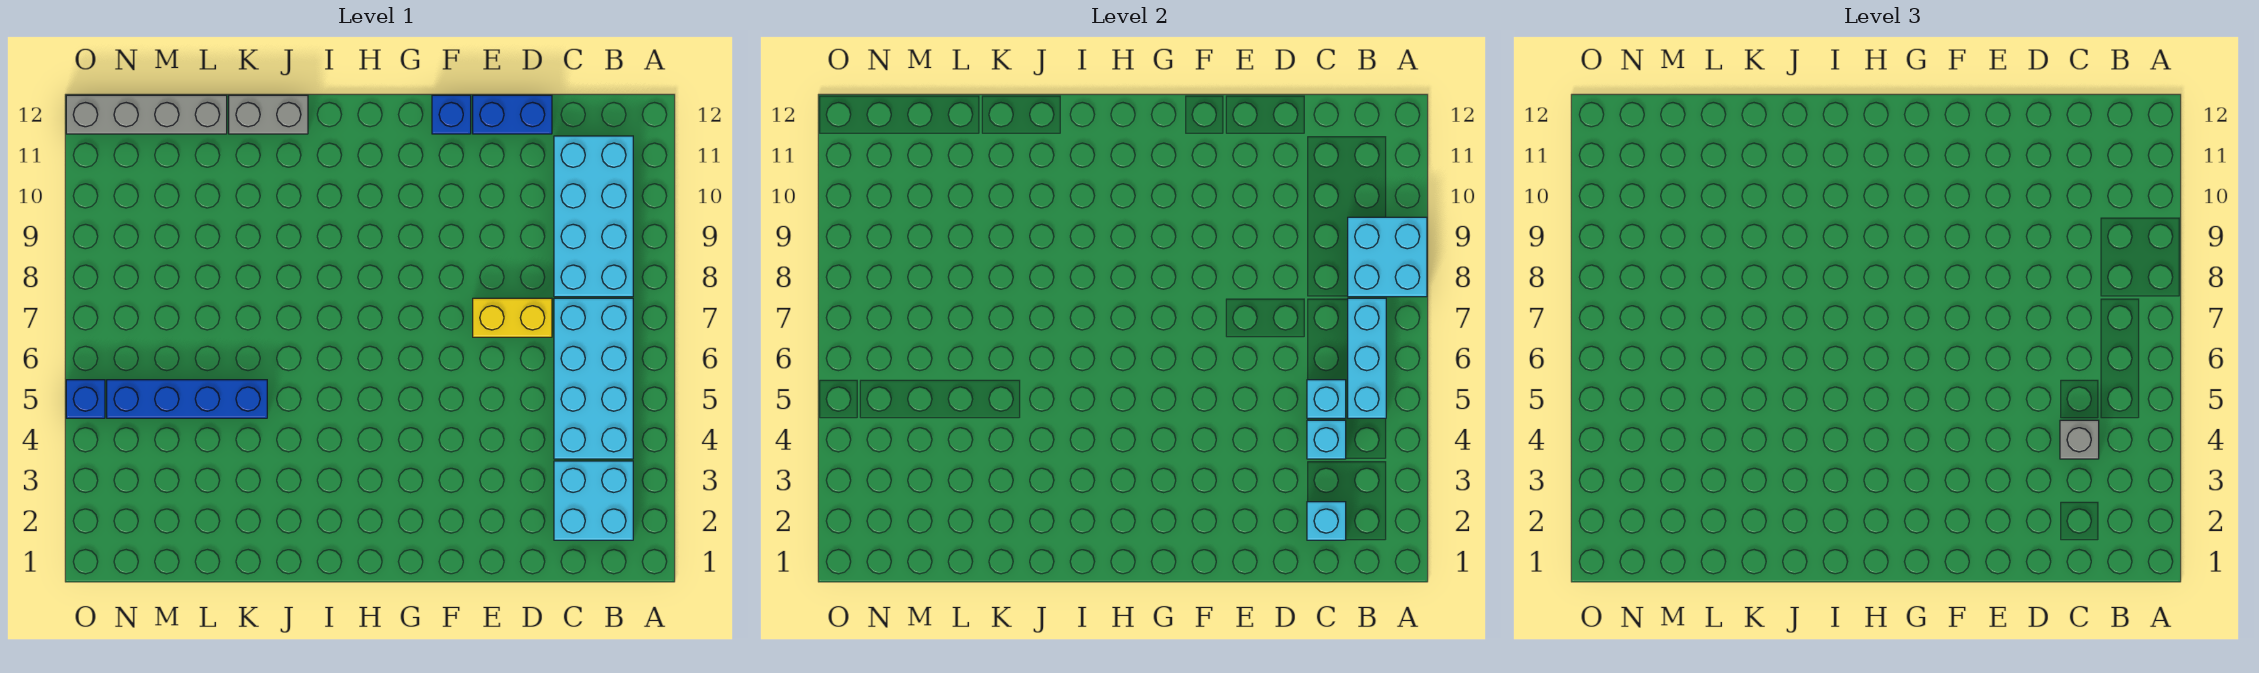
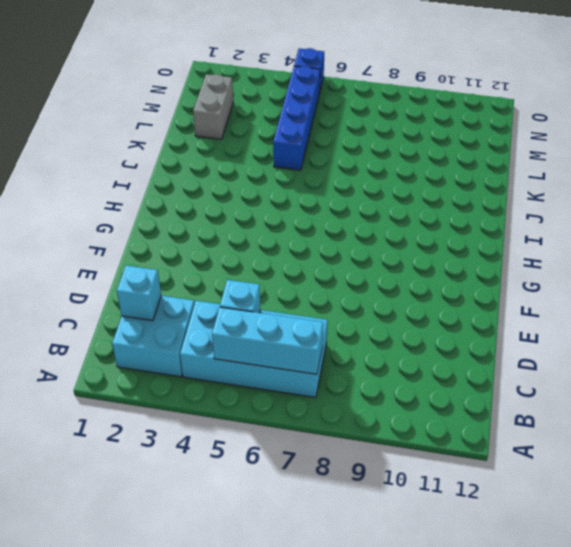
grey brick L2:M2 level 1 -> grey brick J12:K12 level 1
none -> cyan brick B8:C11 level 1
none -> yellow brick D7:E7 level 1
none -> blue brick D12:E12 level 1

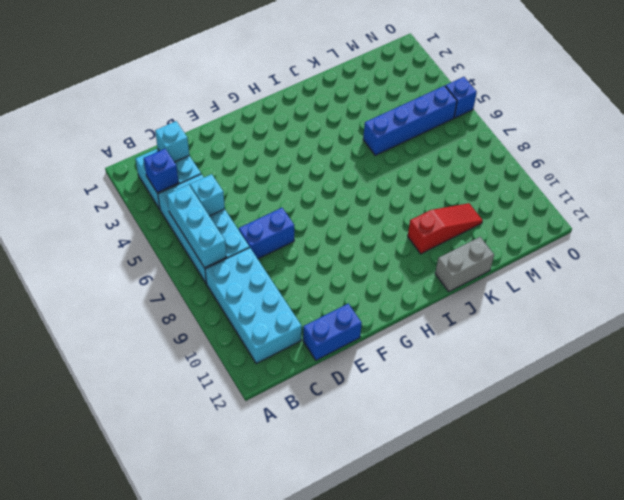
blue brick B3 level 2 -> blue brick F12 level 1
blue brick D7:E7 level 1 -> yellow brick D7:E7 level 1
red slope J10:L10 level 1 top J -> none
none -> grey brick L12:O12 level 1
none -> cyan brick A8:B9 level 2
none -> cyan brick C4 level 2

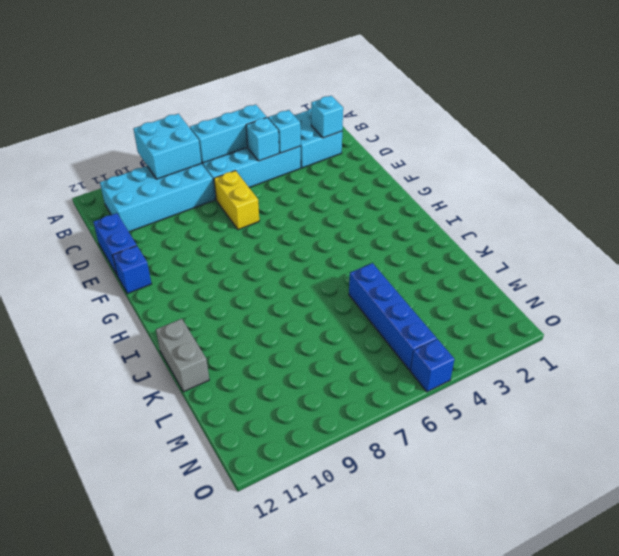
none -> grey brick L12:O12 level 1
none -> grey brick C4 level 3

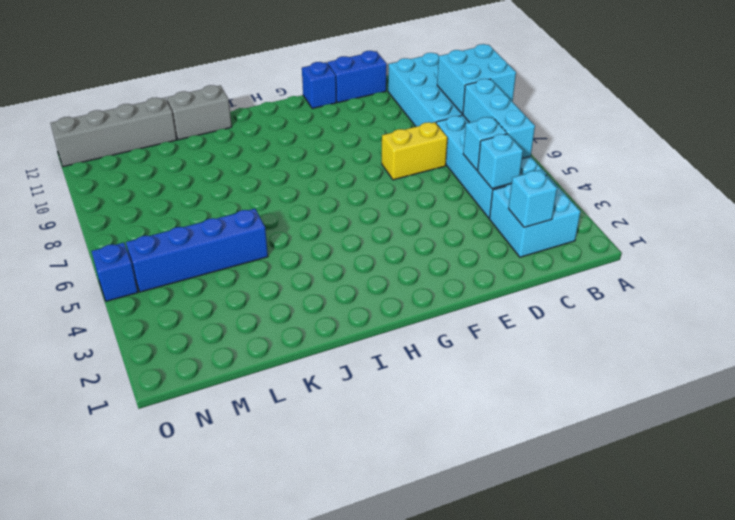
none -> grey brick C4 level 3

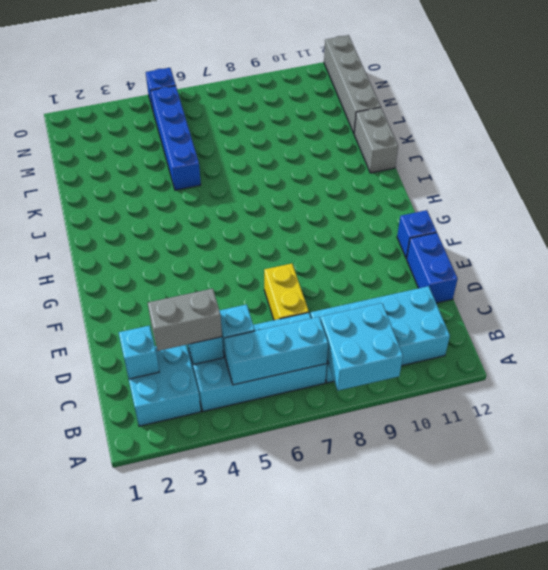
grey brick C3:C4 level 3 -> grey brick C4 level 3

